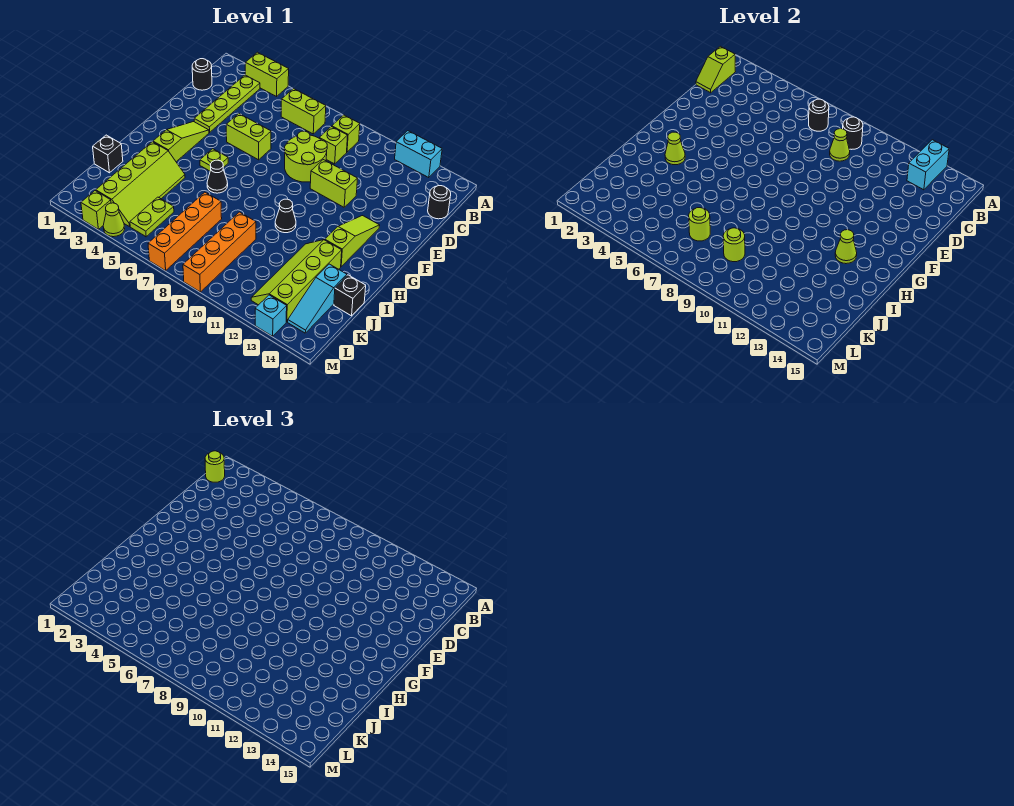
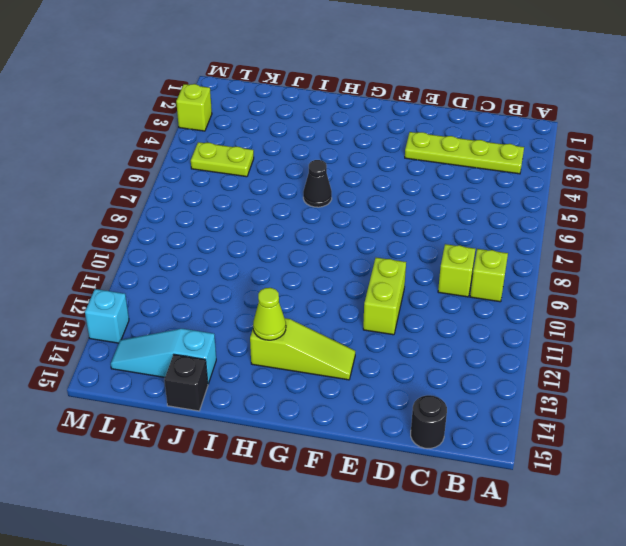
none -> lime brick A3:A4 level 1
none -> cyan brick A12:A13 level 1
none -> lime brick B6:B7 level 1
none -> black round brick C1 level 1

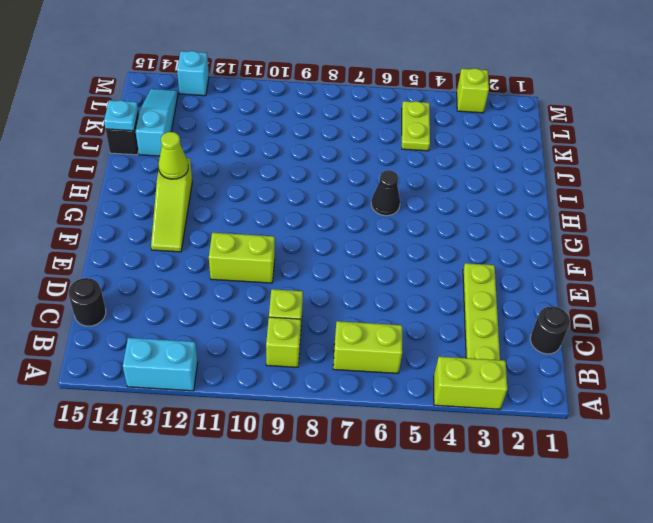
cyan plate J15 level 2 -> none
none -> lime round brick D8:E9 level 1
none -> lime brick E5:E6 level 1
none -> lime slope F3:H3 level 1 top H
none -> lime plate G5 level 1

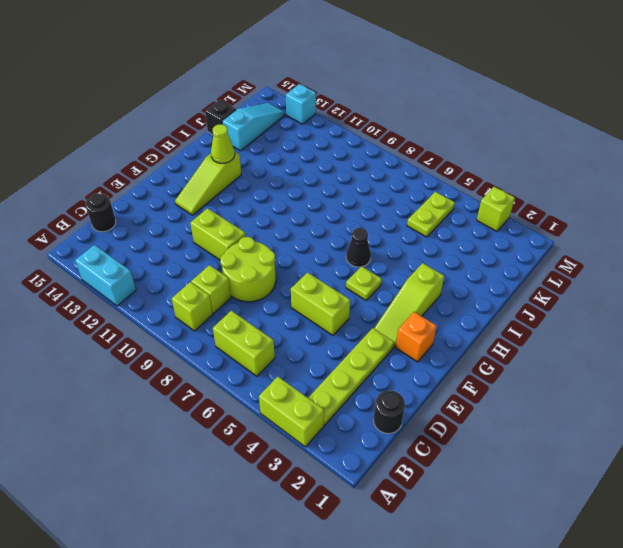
orange brick F2 level 1 -> none
none -> black cone H10 level 1
none -> lime slope I3:L4 level 1 top 3
none -> lime slope I12:L13 level 1 top 13
none -> black brick J1 level 1

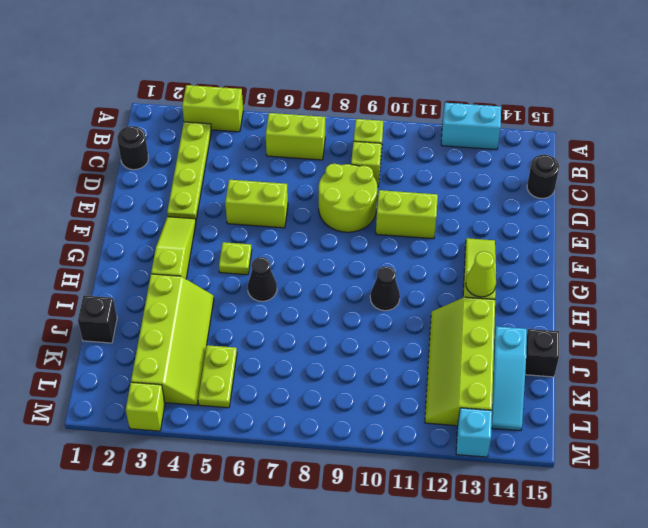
none -> orange brick J7:M7 level 1
none -> orange brick J9:M9 level 1
none -> lime cone M4 level 1
none -> cyan brick A13:B13 level 2

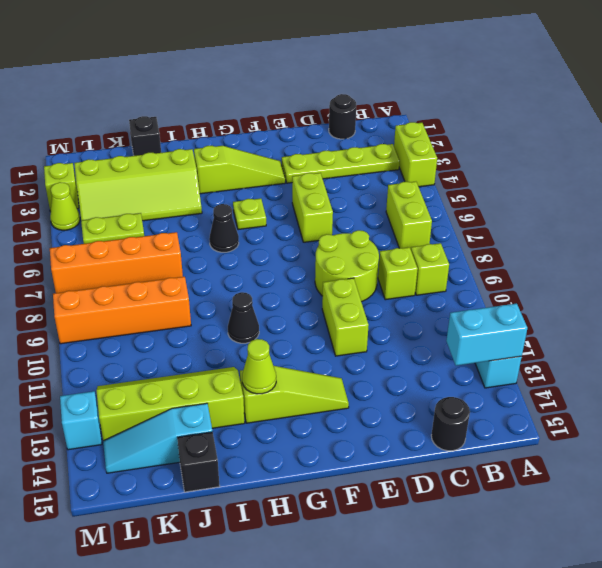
none -> lime slope B1:C1 level 2 top B
none -> black round brick B7 level 2
none -> black round brick B9 level 2
none -> lime cone C9 level 2

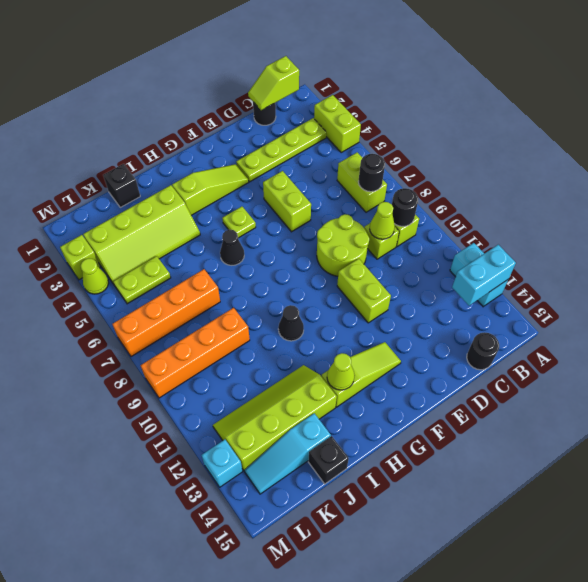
none -> lime cone H3 level 2
none -> lime round brick K7 level 2
none -> lime round brick K9 level 2
none -> lime round brick B1 level 3

